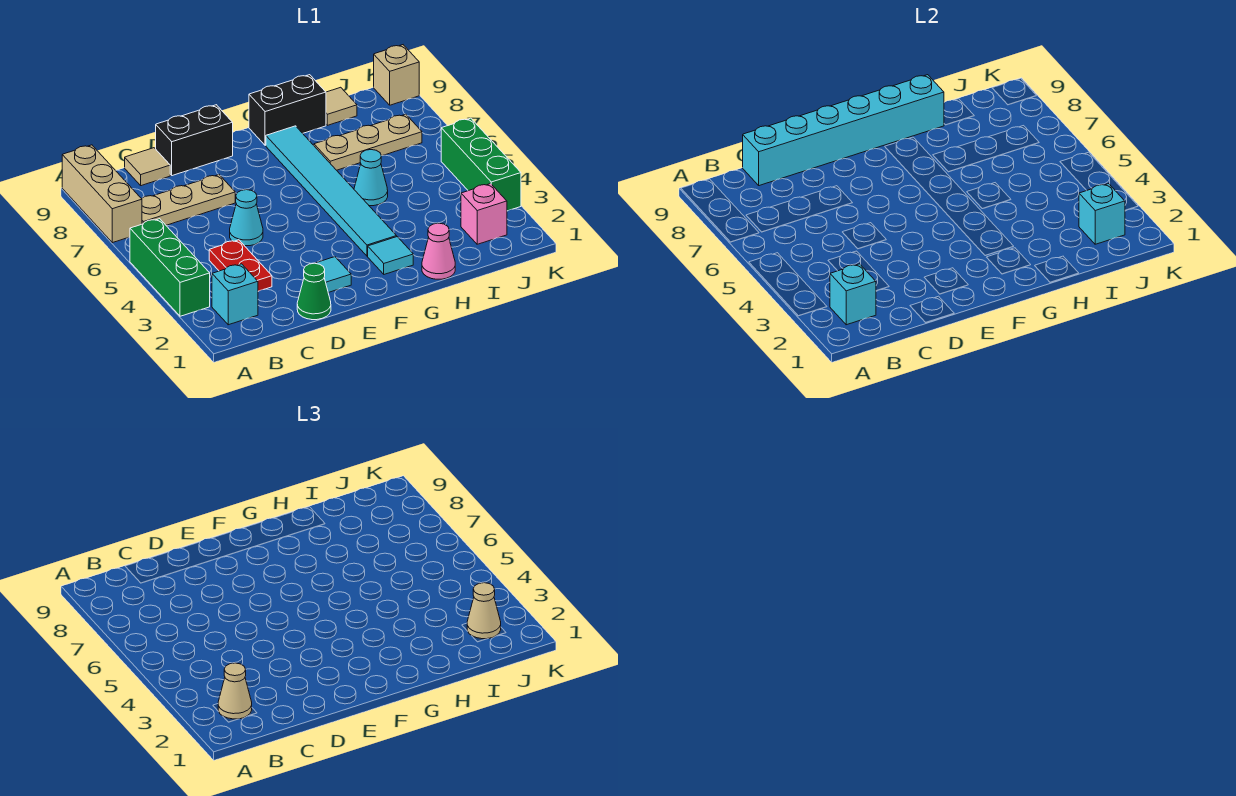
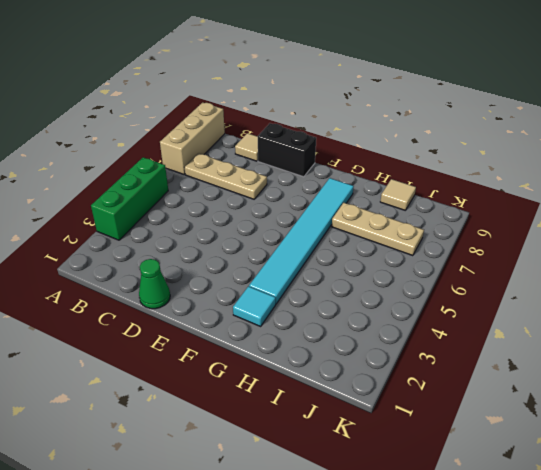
none -> cyan brick B2 level 1
none -> red plate C3:C4 level 1
none -> cyan cone D5 level 1

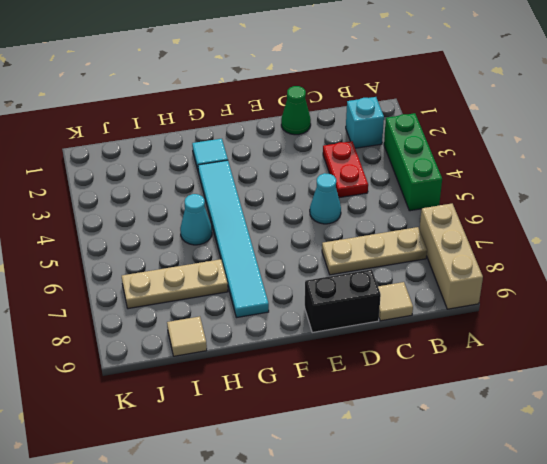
none -> cyan tile E2 level 1
none -> black brick G9:H9 level 1
none -> pink cone H1 level 1

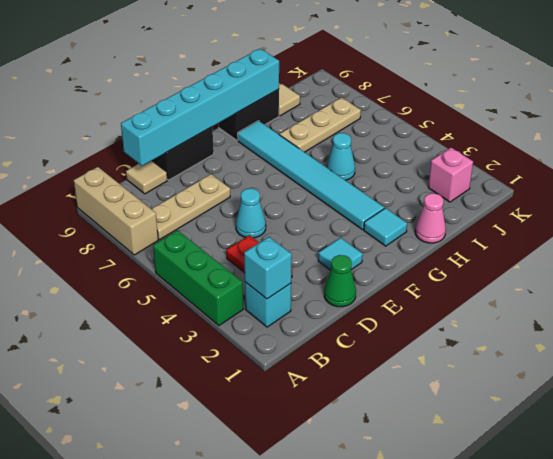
none -> green brick K3:K5 level 1
none -> tan brick K9 level 1
none -> cyan brick J2 level 2

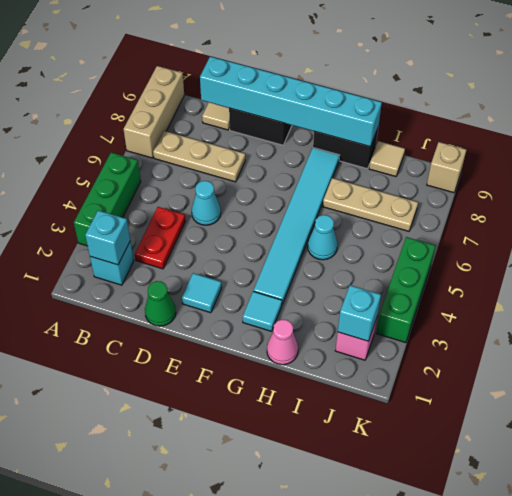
none -> tan cone B2 level 3
none -> tan cone J2 level 3

